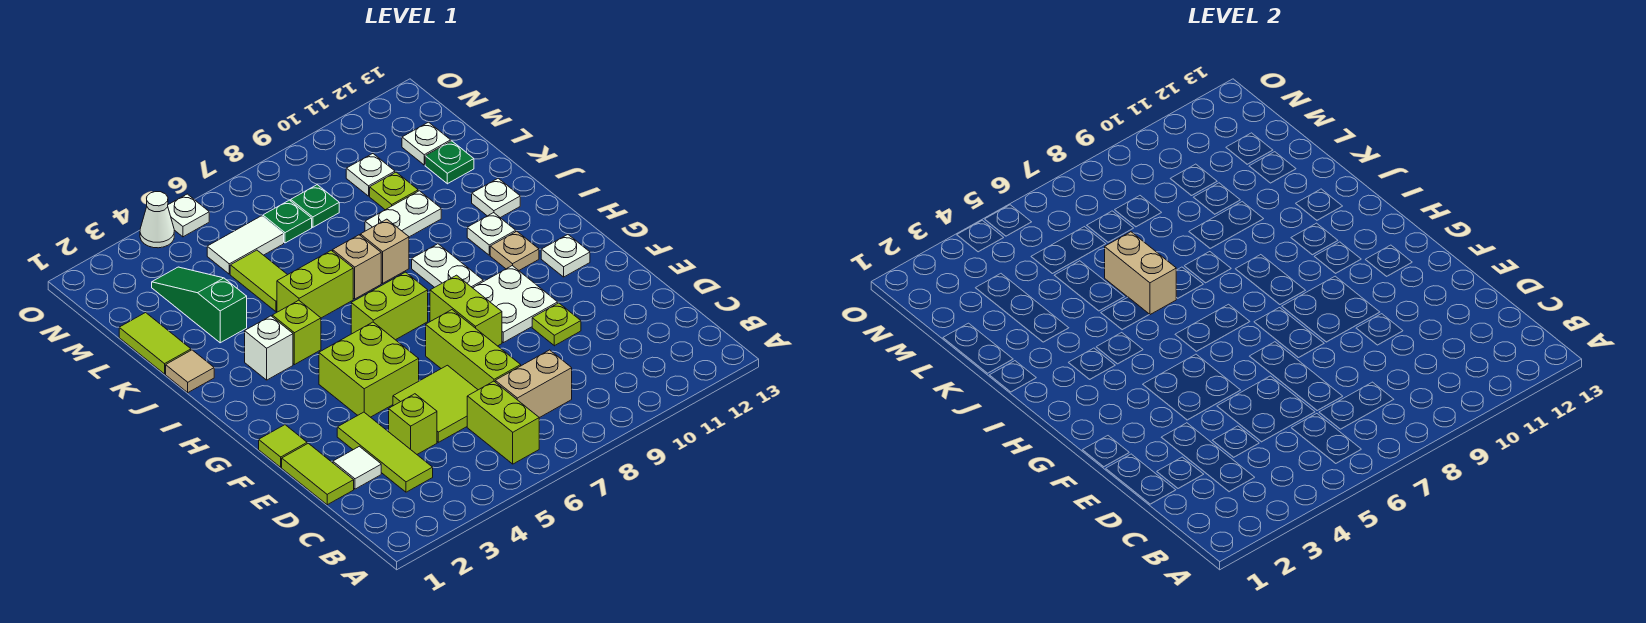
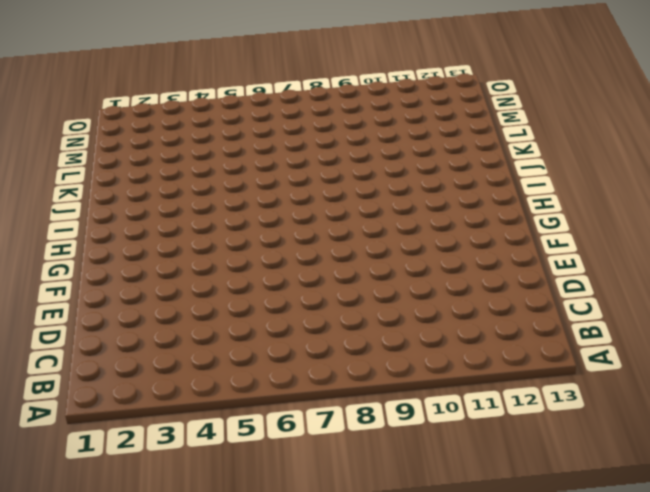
none -> lime brick B6:C6 level 1
none -> lime tile C3:E3 level 1
none -> tan brick C7:C8 level 1
none -> lime tile D1:E1 level 1

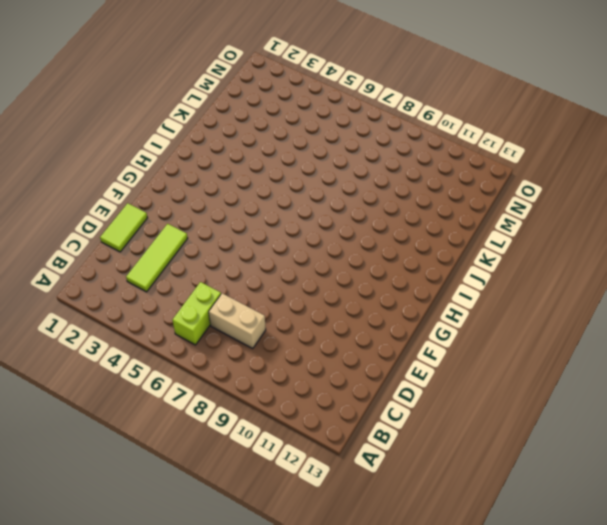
none -> white tile D2 level 1
none -> lime brick D4 level 1
none -> lime tile D5:E6 level 1
none -> lime brick D7:F7 level 1

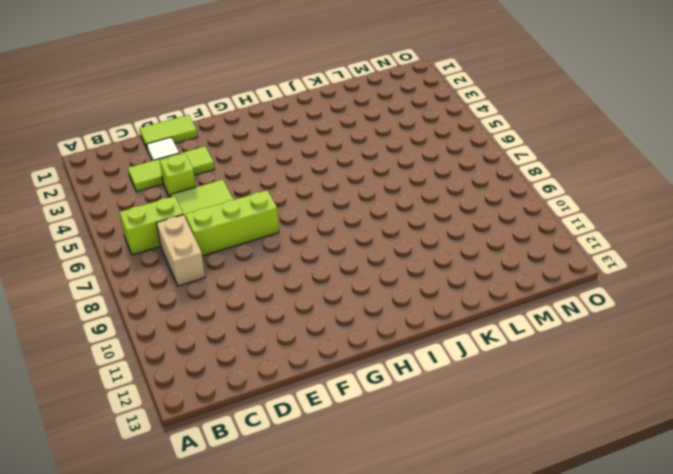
none -> lime plate E10 level 1
none -> lime tile F1 level 1
none -> lime brick F4:G5 level 1
none -> lime brick F8:G8 level 1

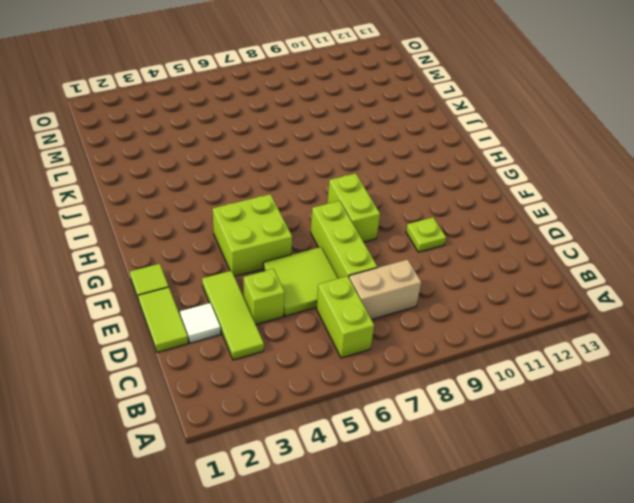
none -> white plate F9:G10 level 1
none -> white plate G12 level 1
none -> lime brick H6:H7 level 1
none -> white plate H9:I9 level 1

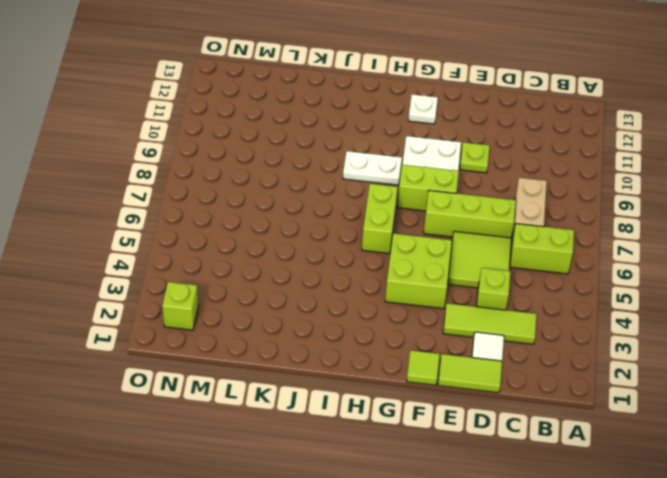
lime brick N2 level 1 -> lime brick I4 level 1
none -> tan plate H11 level 1
none -> white brick I3 level 1
none -> white plate I11 level 1
none -> tan tile J1 level 1

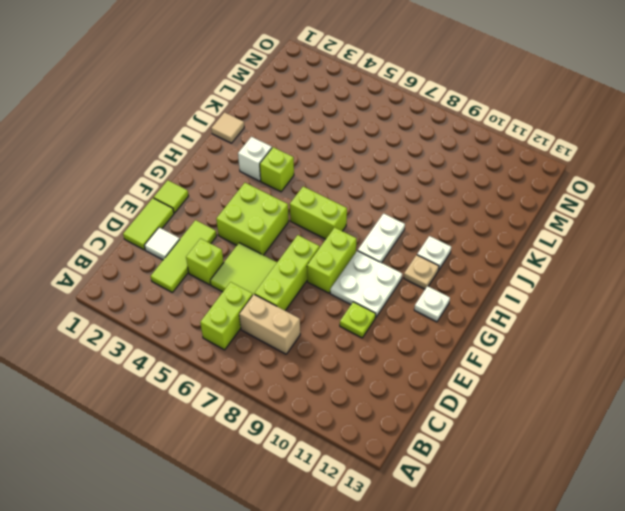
none -> lime brick J5:J6 level 1
none -> tan brick J7 level 1
none -> tan brick J8 level 1
none -> white plate J12 level 1

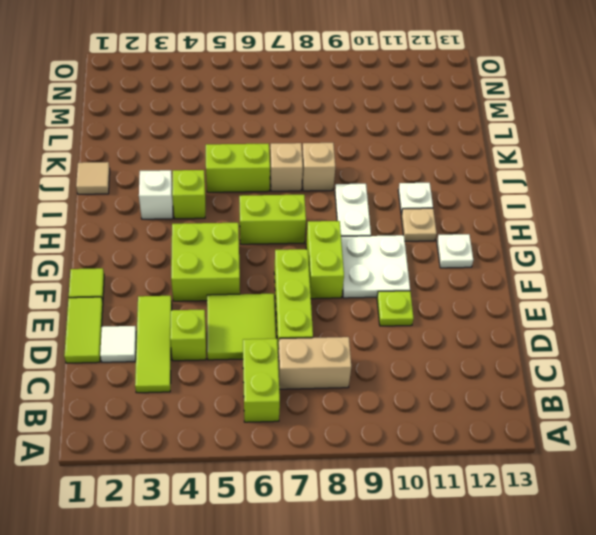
none -> white plate J12 level 1
none -> lime tile K1:L1 level 1
none -> green slope K3:M3 level 1 top K
none -> lime tile K5:L5 level 1

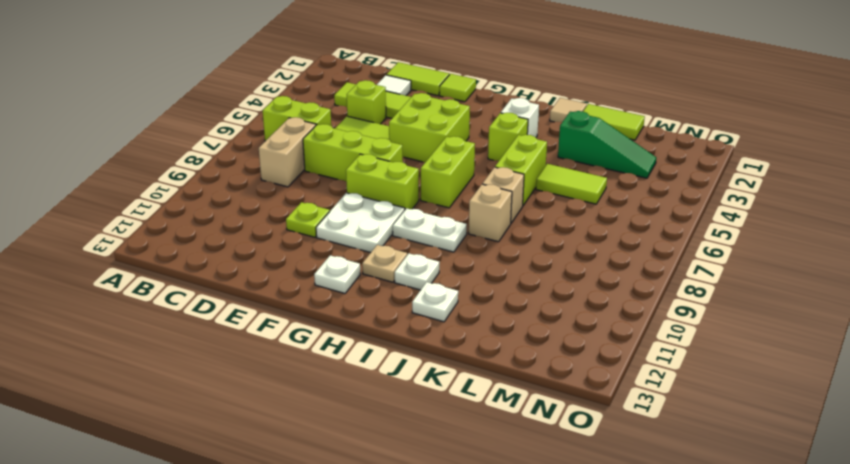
none -> white plate K9:K10 level 1
none -> lime plate L10 level 1
none -> green plate L12 level 1
none -> white tile M5:M6 level 1

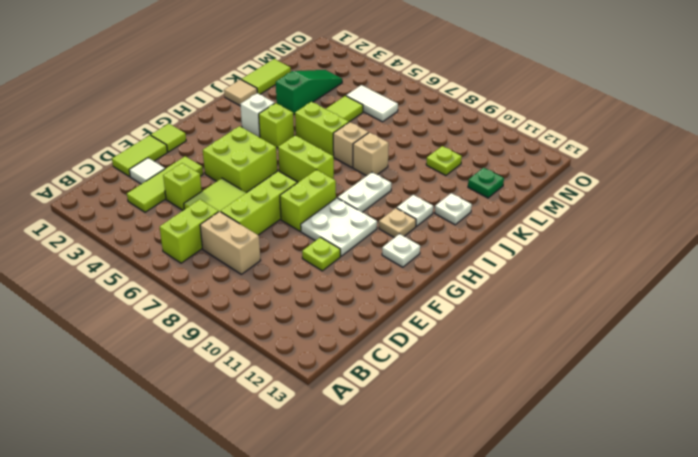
none -> white plate K9:K10 level 1
none -> green plate M7 level 1
none -> green plate M8 level 1
none -> white plate M10 level 1

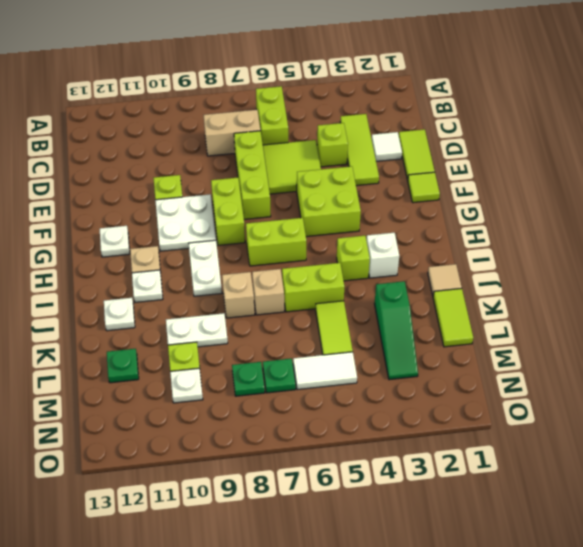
none -> white plate M12 level 1
none -> white cone O4 level 1
none -> white plate O5 level 1
none -> tan brick J6:K6 level 2

